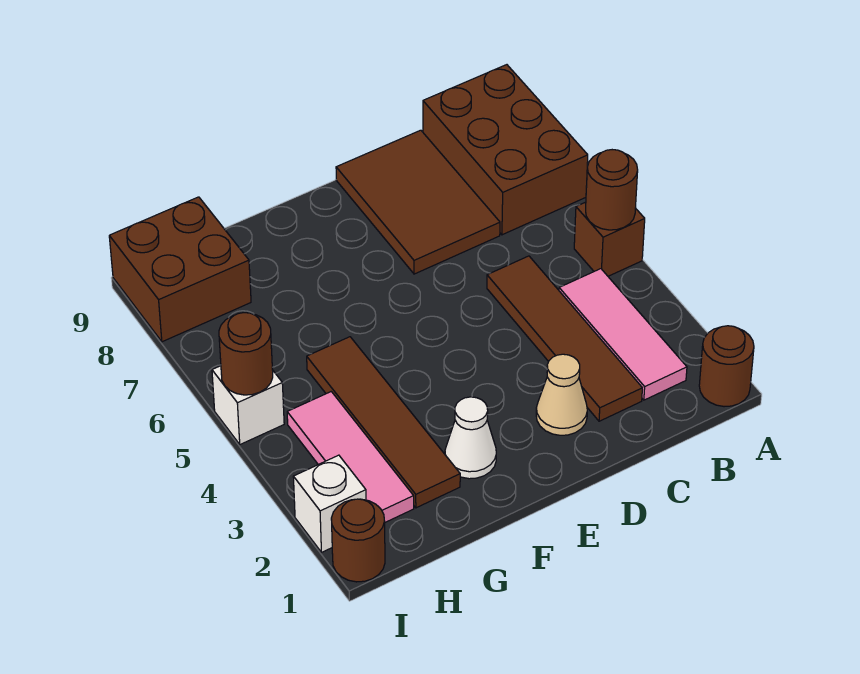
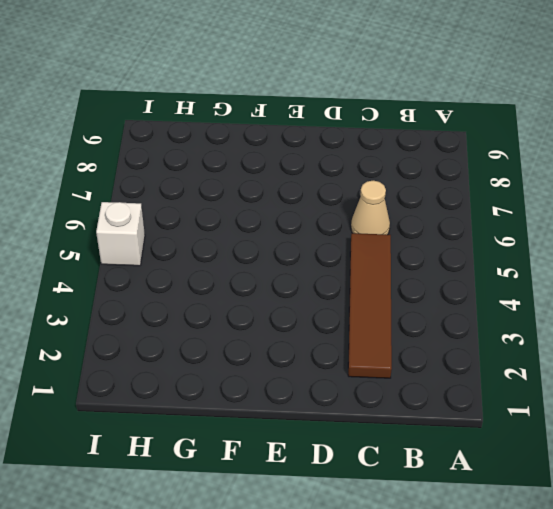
tan cone C6 level 1 -> tan cone D2 level 1
none -> brown round brick A1 level 1
none -> brown brick A5 level 1
none -> brown brick A7:B9 level 1

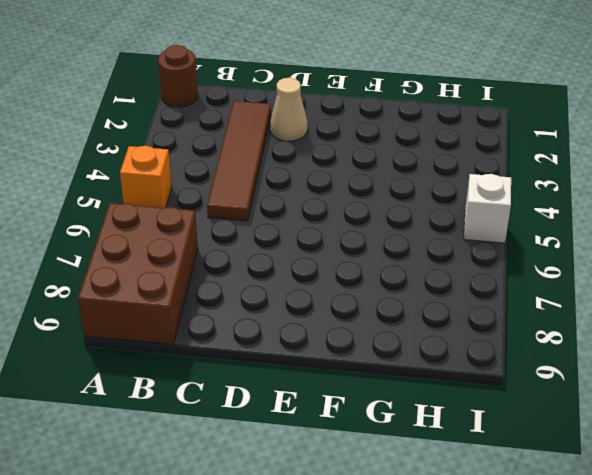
orange brick A5 level 1 -> brown brick A5 level 1
none -> pink tile B2:B4 level 1
none -> brown tile C7:D9 level 1
none -> white cone F2 level 1

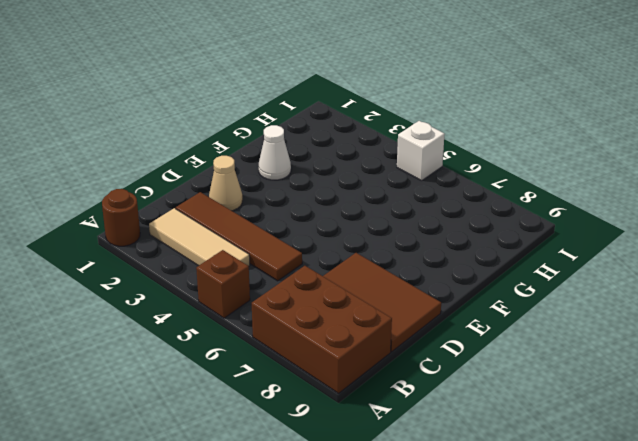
tan tile B2:B4 level 1 -> pink tile B2:B4 level 1
none -> brown tile G2:G5 level 1
none -> pink tile H2:H4 level 1
none -> brown brick H8:I9 level 1

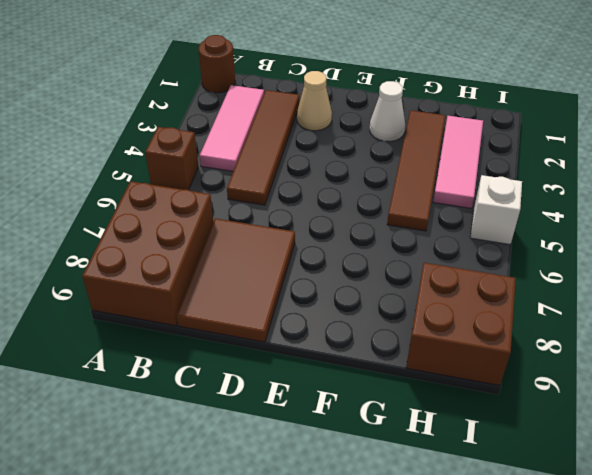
none -> brown round brick I1 level 1
none -> white brick I2 level 1
none -> brown round brick A5 level 2

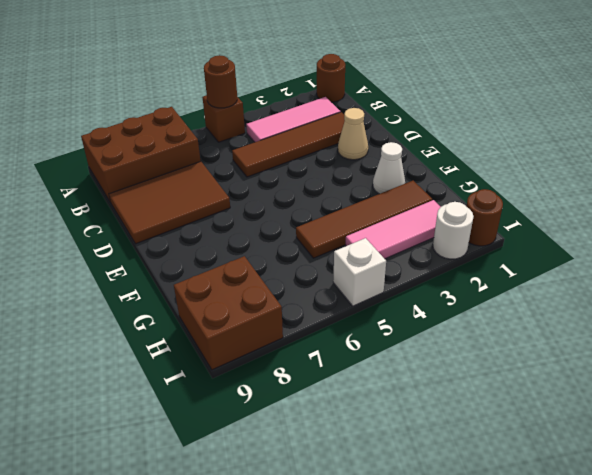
white round brick I2 level 1 -> white brick I2 level 1
none -> brown round brick I5 level 2

